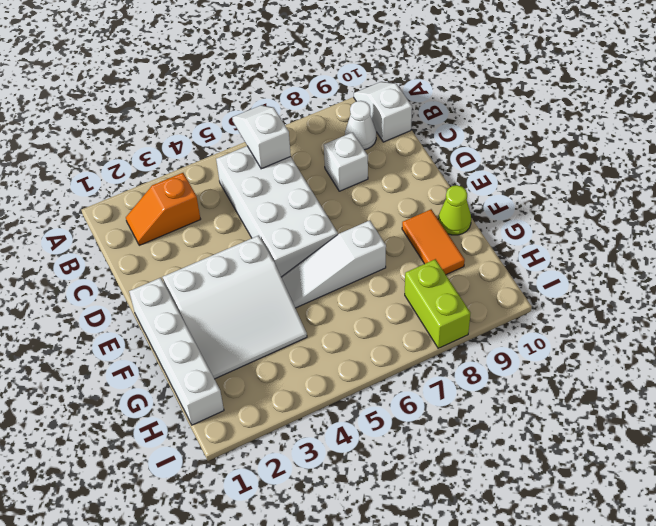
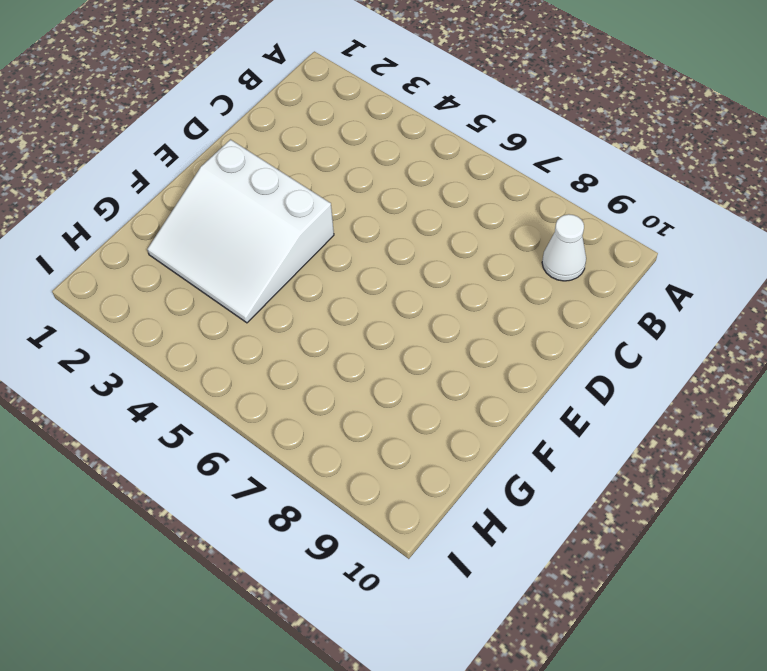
none -> white slope A10:B10 level 1 top B
none -> orange slope B2:B3 level 1 top 3
none -> white brick B5:E6 level 1

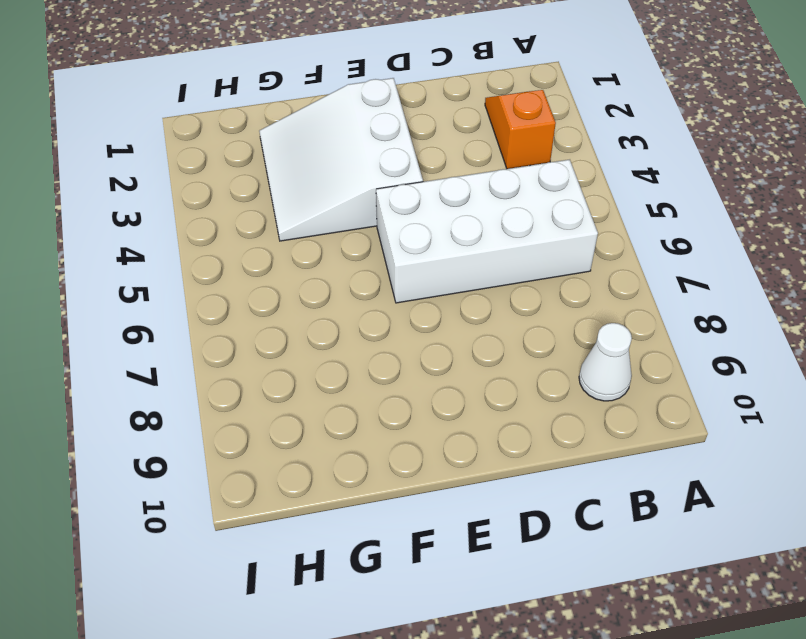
none -> white slope A10:B10 level 1 top B
none -> white brick C8 level 1
none -> white brick E1:H1 level 1

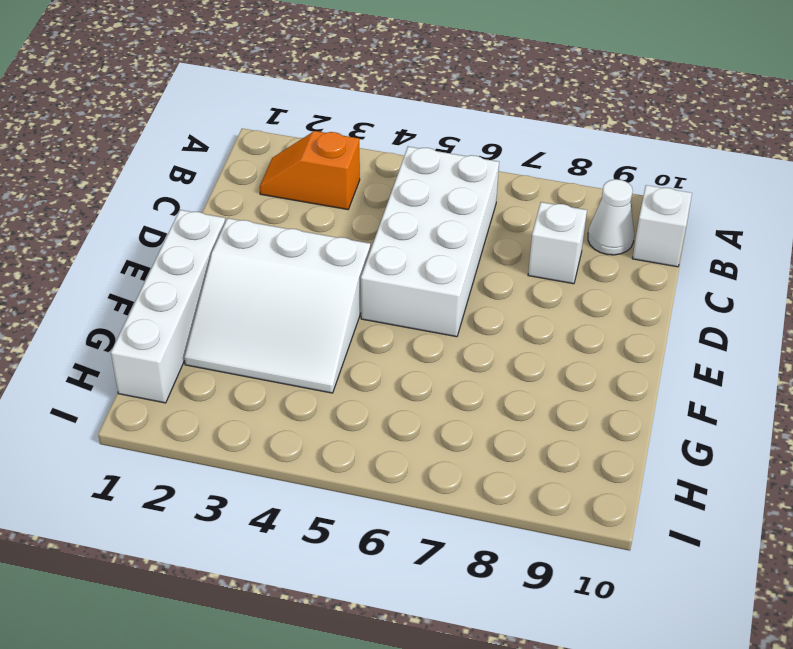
none -> white slope F5:F7 level 1 top 7
none -> orange tile F9:G9 level 1
none -> lime cone F10 level 1

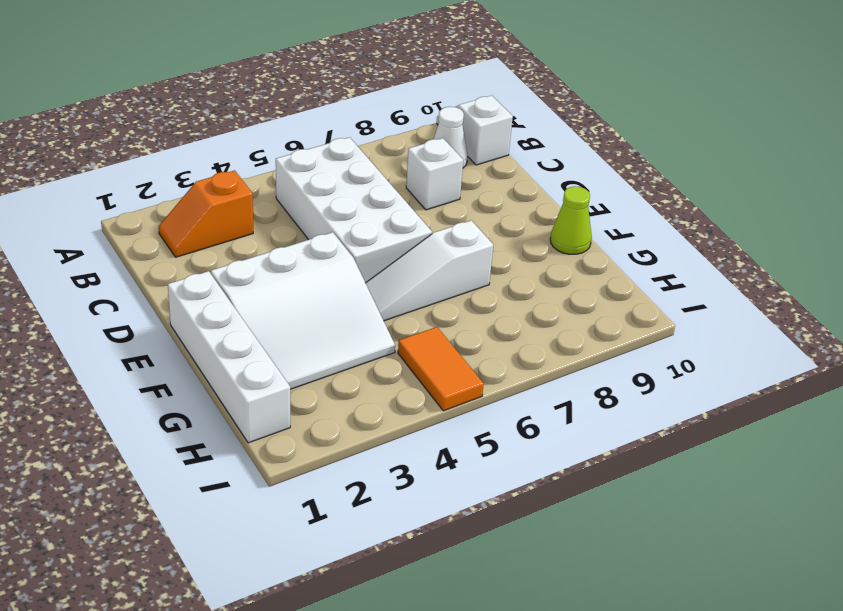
orange tile H5:I5 level 1 -> orange tile F9:G9 level 1
none -> lime brick H8:I8 level 1
none -> white slope A6:B6 level 2 top B

